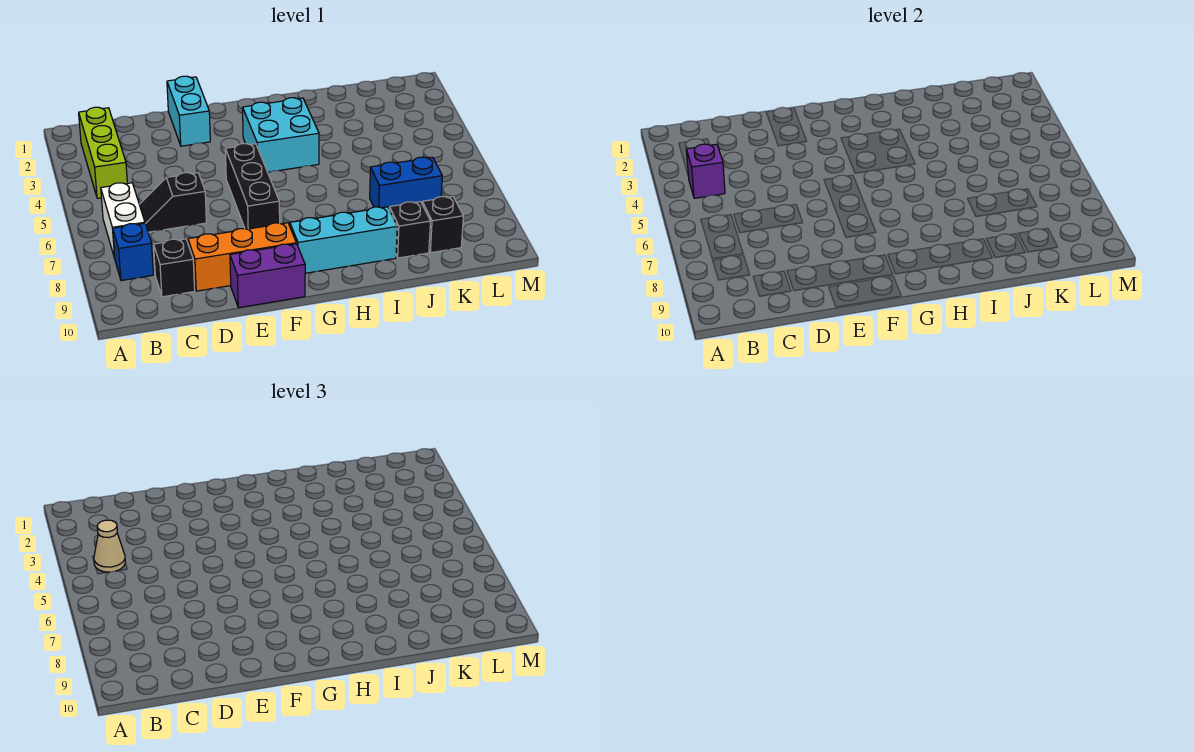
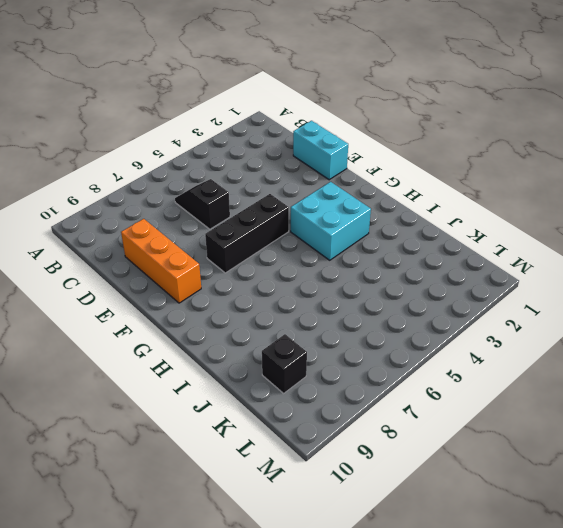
cyan brick D1:E1 level 1 -> cyan brick E1:E2 level 1
none -> lime brick B2:B4 level 1
none -> white brick B6:B7 level 1
none -> blue brick B8 level 1

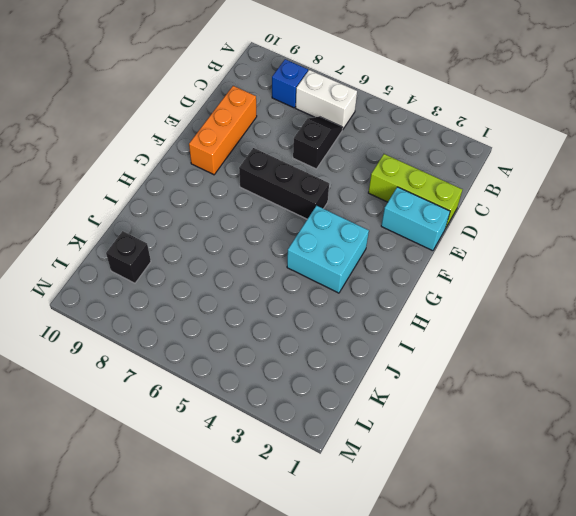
lime brick D1:D3 level 1 -> lime brick B2:B4 level 1
none -> black brick C9 level 1
none -> purple brick E10:F10 level 1
none -> cyan brick G9:I9 level 1

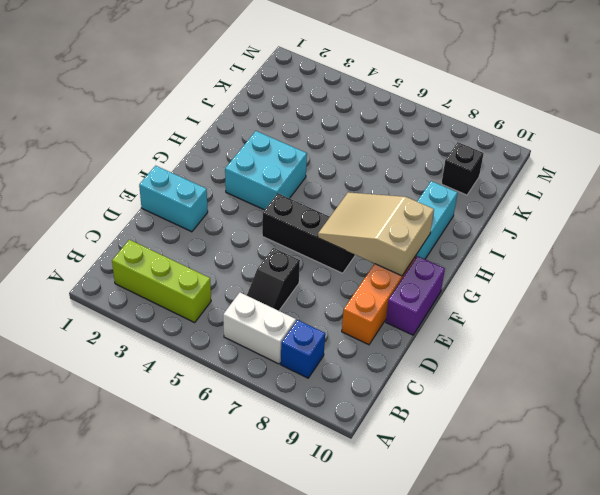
tan slope F7:G9 level 2 top 9 -> none
none -> black brick C9 level 1
none -> blue brick J7:K7 level 1
none -> black brick J9 level 1

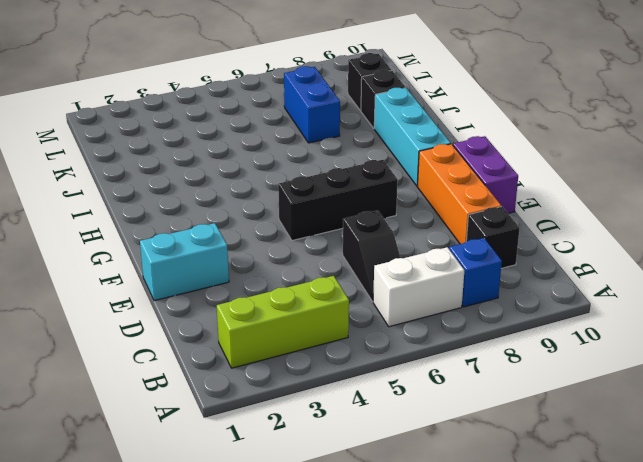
none -> cyan brick G3:H4 level 1
none -> purple brick B4 level 2
none -> tan cone B4 level 3

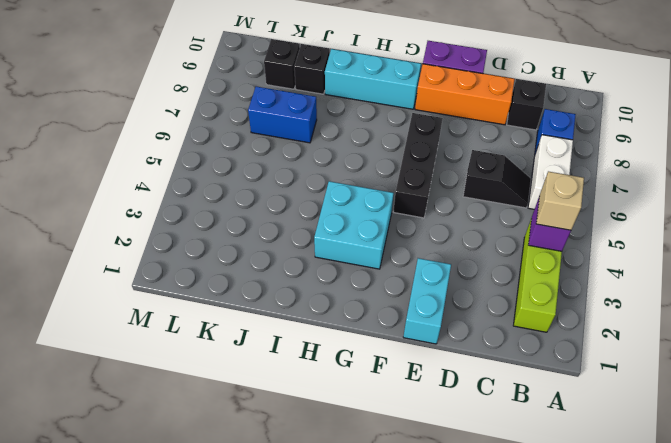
tan brick B4 level 3 -> tan cone B4 level 3

